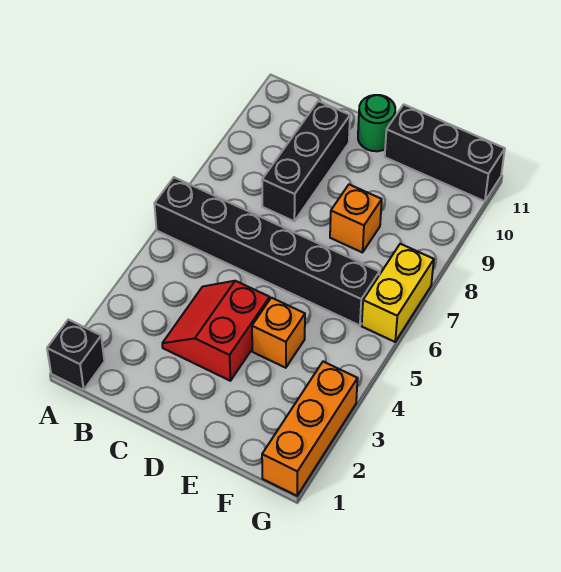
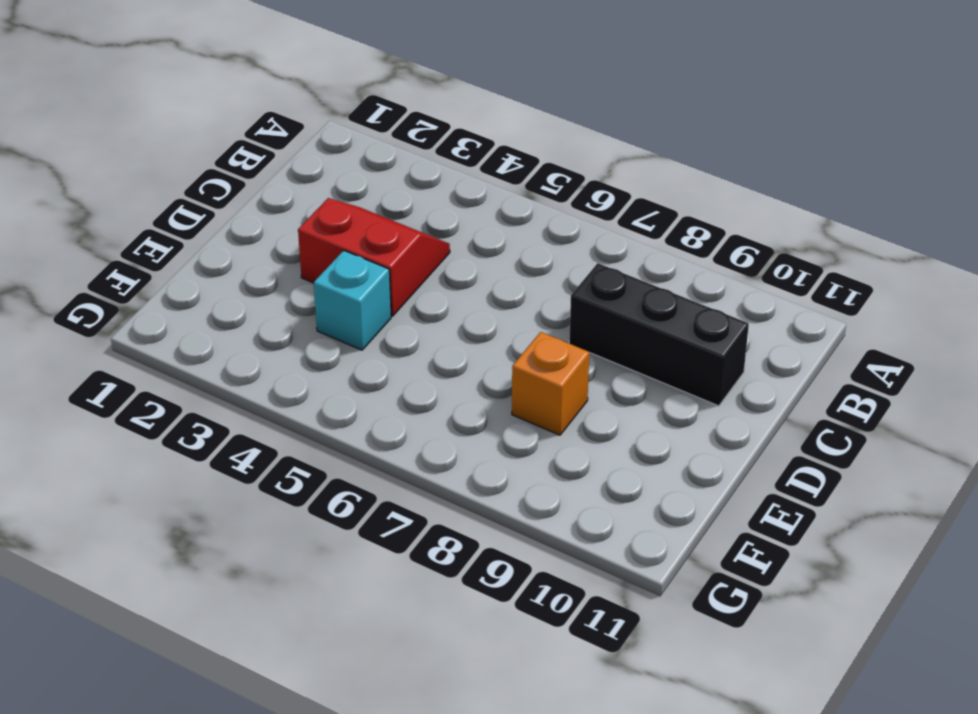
cyan brick E4 level 1 -> orange brick E4 level 1
none -> black brick A1 level 1
none -> black brick A6:F6 level 1

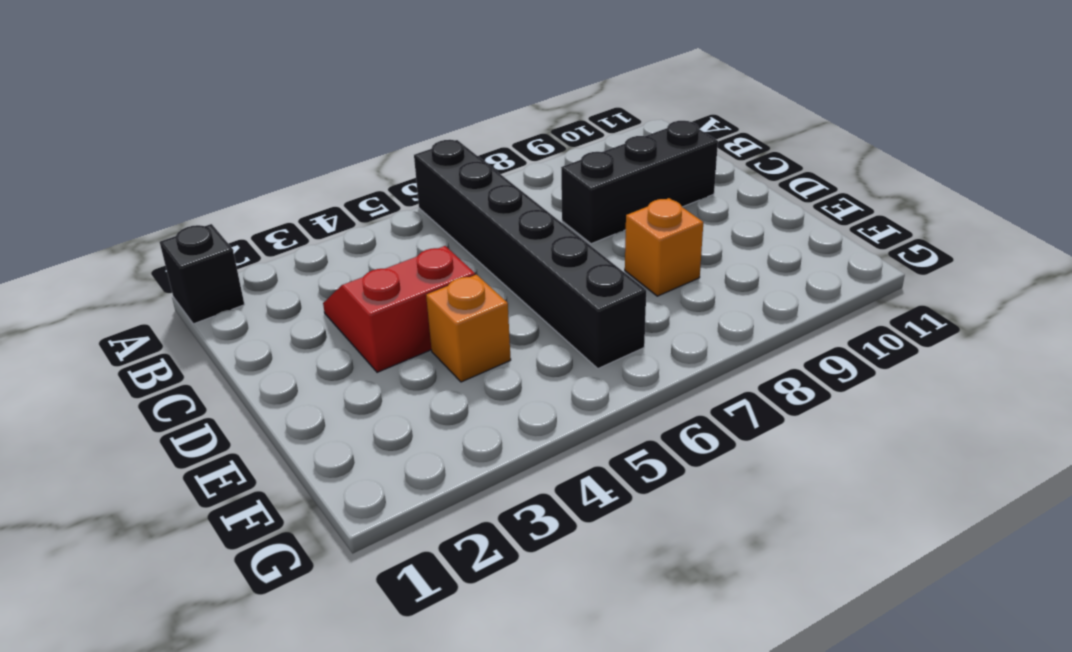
none -> green round brick D11 level 1
none -> black brick E11:G11 level 1

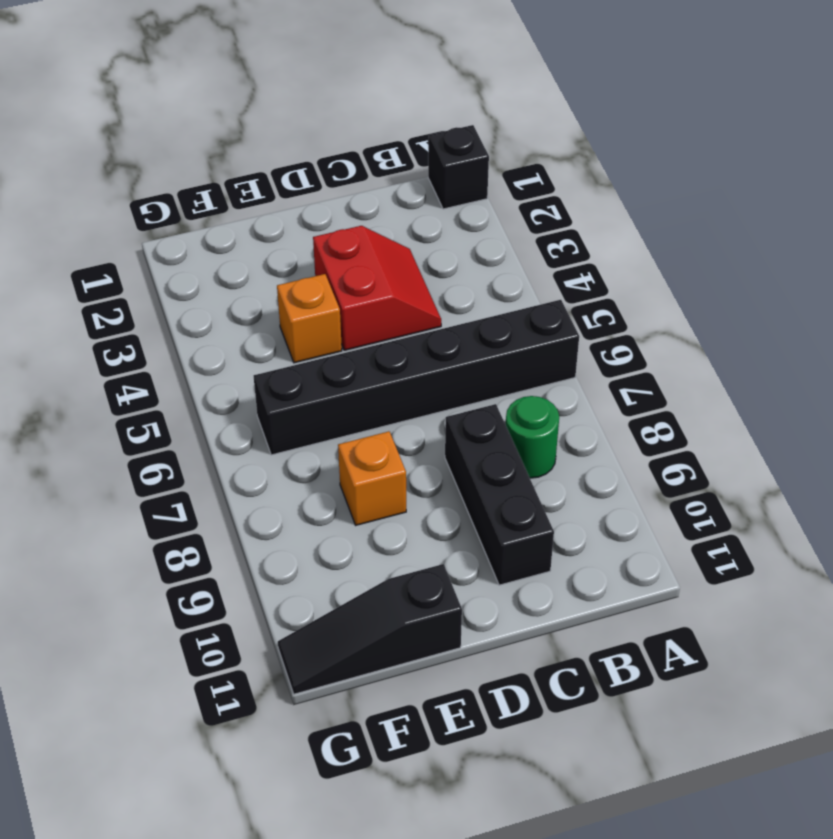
green round brick B8 level 1 -> green round brick D11 level 1
black slope E11:G11 level 1 top E -> black brick E11:G11 level 1
none -> orange brick G1:G3 level 1
none -> yellow brick G6:G7 level 1

